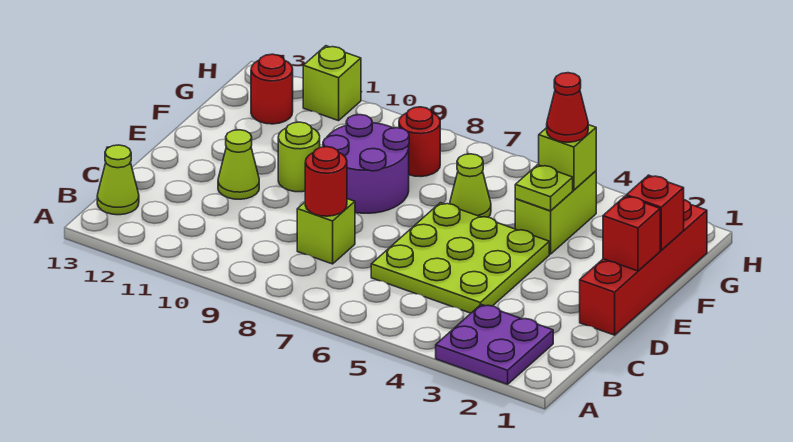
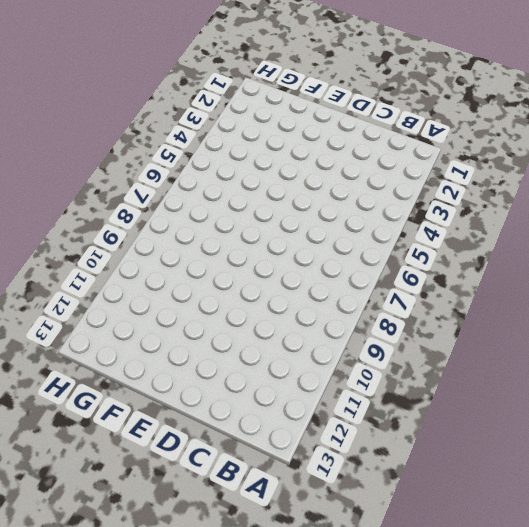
none -> purple plate A2:B3 level 1
none -> lime cone B13 level 1
none -> lime plate C4:E6 level 1

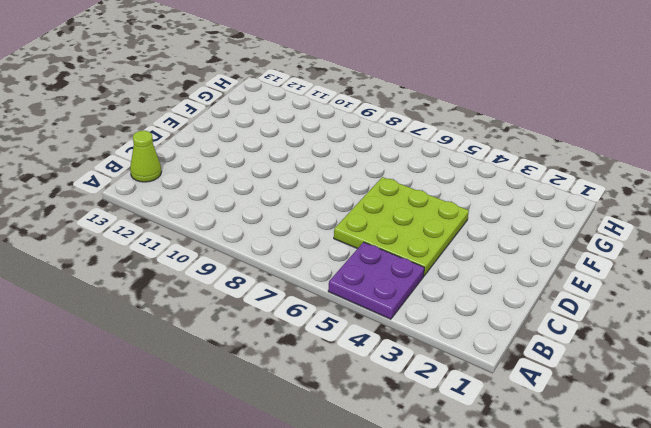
purple plate A4:B5 level 1 -> purple plate A2:B3 level 1
none -> lime brick C8 level 1
none -> red brick D1:G1 level 1
none -> lime cone D11 level 1

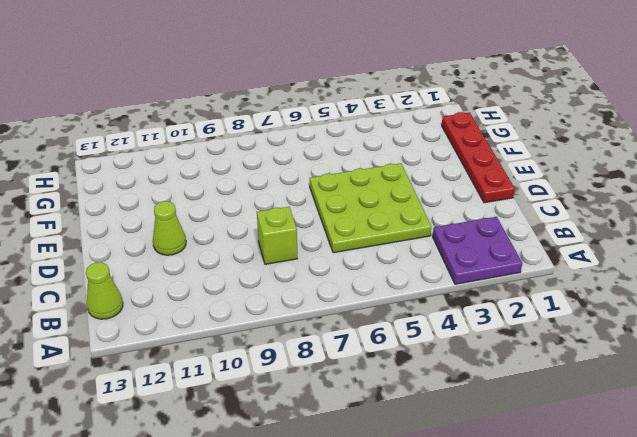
red plate D1:G1 level 1 -> red brick D1:G1 level 1
none -> purple round brick E8:F9 level 1
none -> lime round brick E10 level 1
none -> lime brick F4:G4 level 1

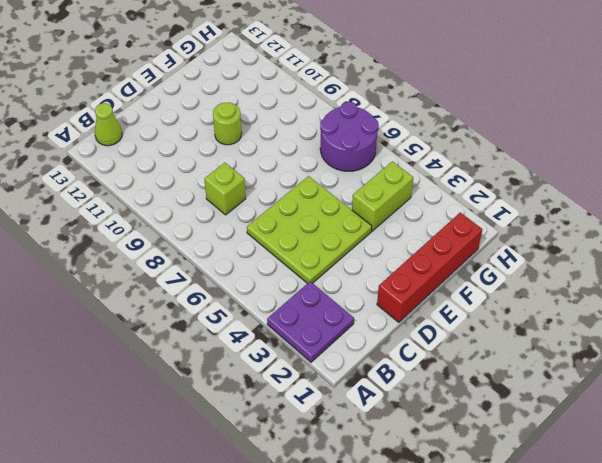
purple round brick G6:H7 level 1 -> purple round brick E8:F9 level 1
none -> lime cone D11 level 1
none -> lime cone F6 level 1
none -> red round brick G8 level 1

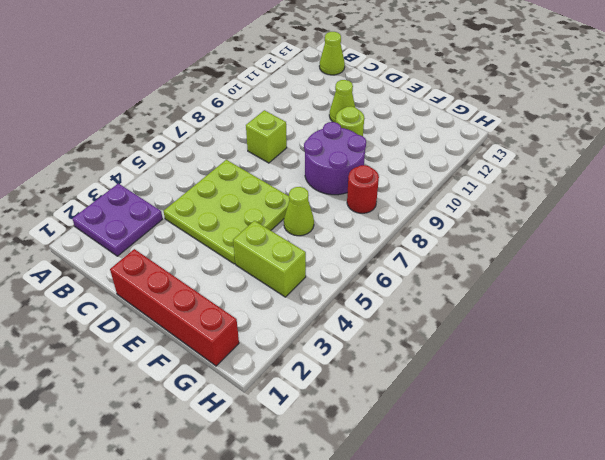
none -> red round brick G12 level 1
none -> lime brick H11 level 1
none -> red round brick C8 level 2

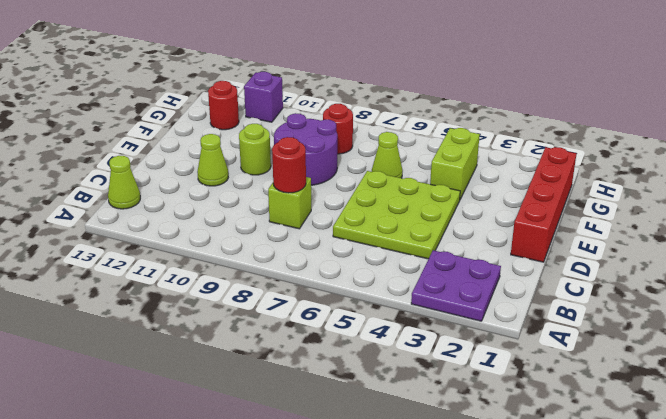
purple brick H11 level 1 -> lime brick H11 level 1
none -> red brick E1 level 2
none -> red brick F1 level 2
none -> lime plate F4 level 2

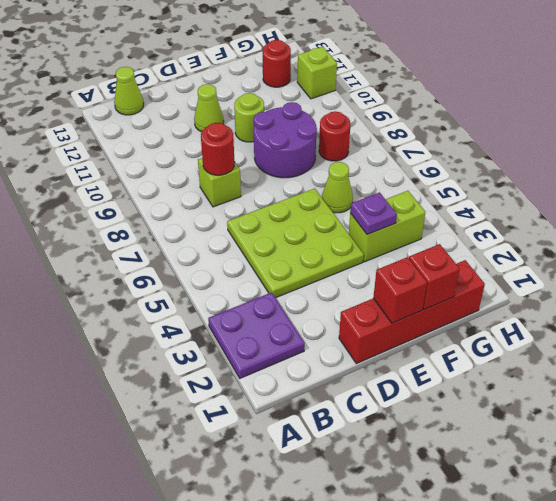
purple plate F4 level 2 -> lime plate F4 level 2
none -> lime brick G4 level 2
none -> red cone G4 level 3

